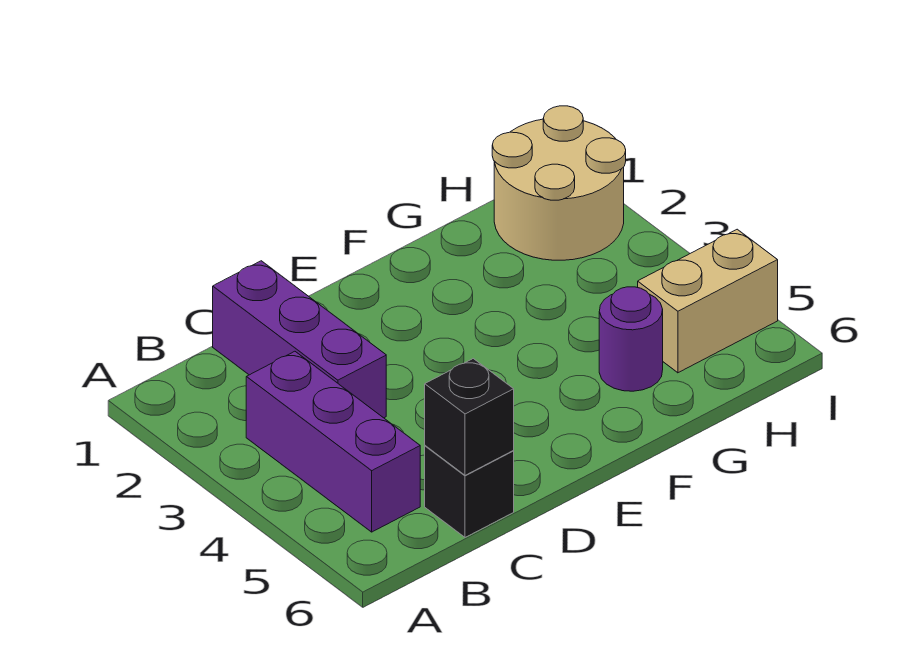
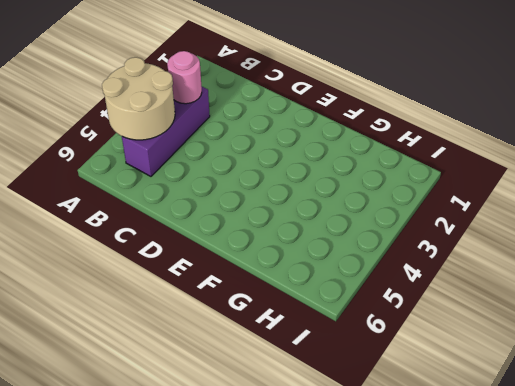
tan round brick A4:B5 level 2 -> tan round brick H1:I2 level 1
pink round brick B3 level 2 -> none
none -> purple brick C1:C3 level 1
none -> black brick C6 level 1

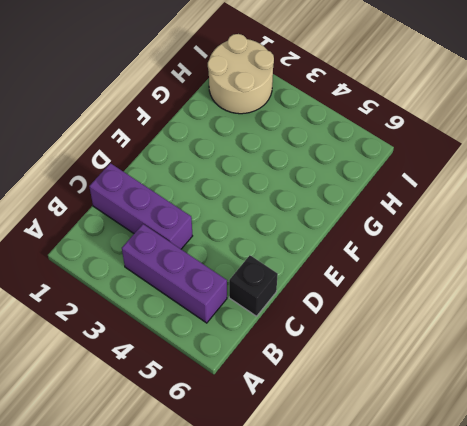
none -> purple round brick G5 level 1
none -> tan brick H5:I5 level 1

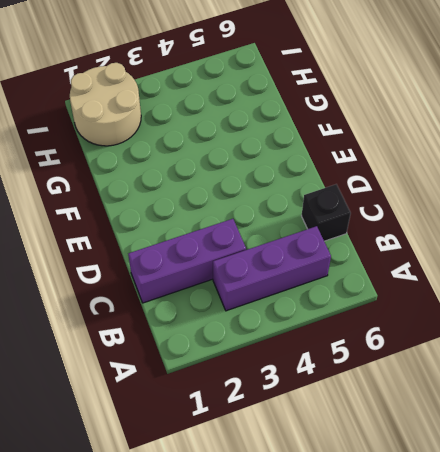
none -> purple round brick G5 level 1
none -> tan brick H5:I5 level 1

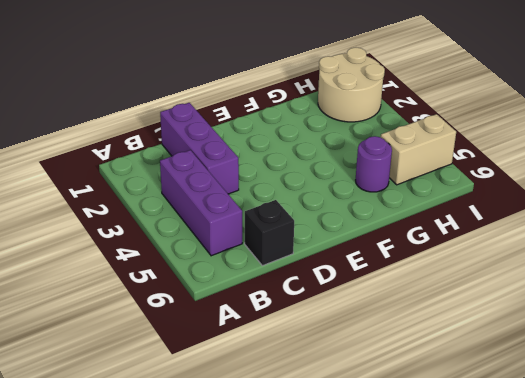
none -> black brick C6 level 2

